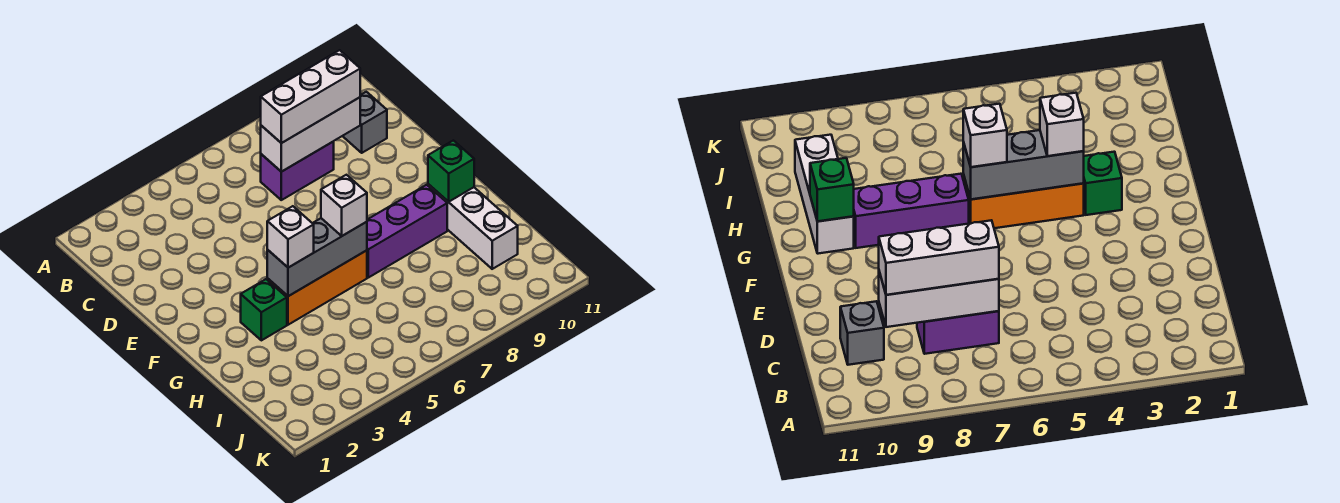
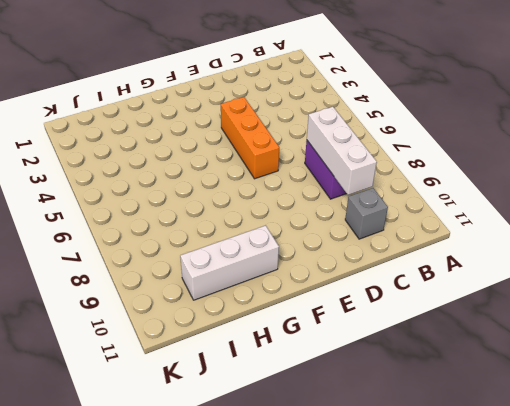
orange brick E4:E6 level 1 -> orange brick G4:G6 level 1
none -> green brick G3 level 1
none -> purple brick G7:G9 level 1
none -> grey brick G4:G6 level 2

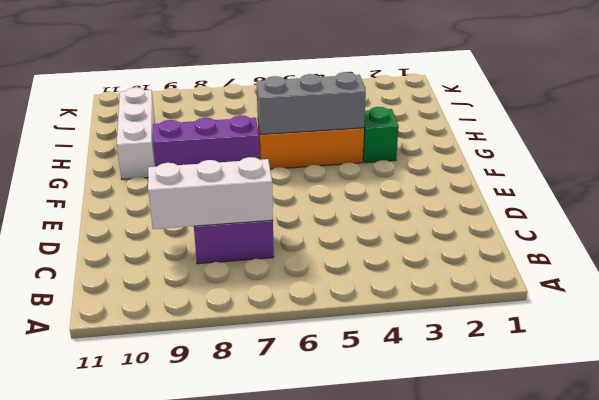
none -> grey brick C10 level 1
none -> green brick G10 level 2
none -> white brick C7:C9 level 3

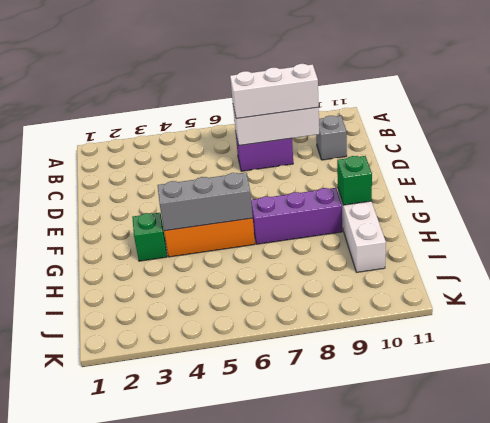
none -> white brick G4 level 3
none -> white brick G6 level 3

